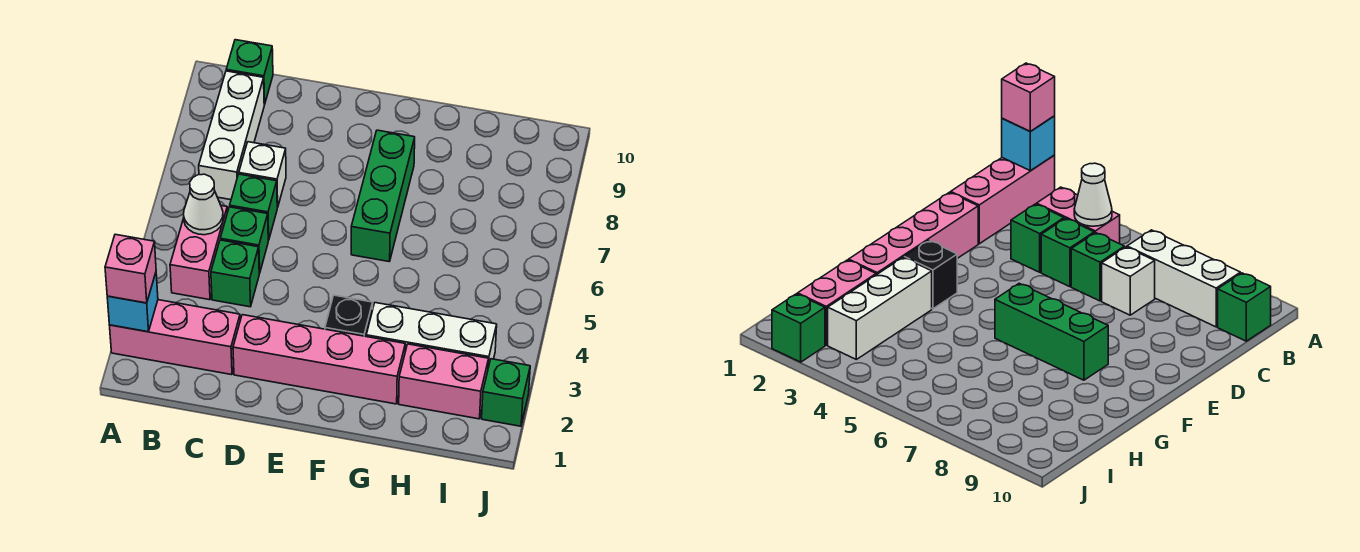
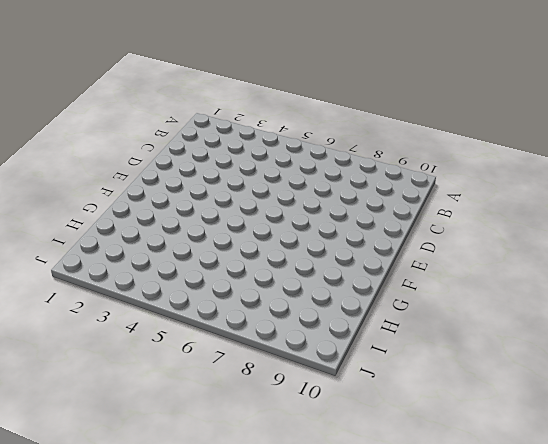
none -> pink brick A2:C2 level 1
none -> pink brick B4:B5 level 1
none -> white brick B7:B9 level 1

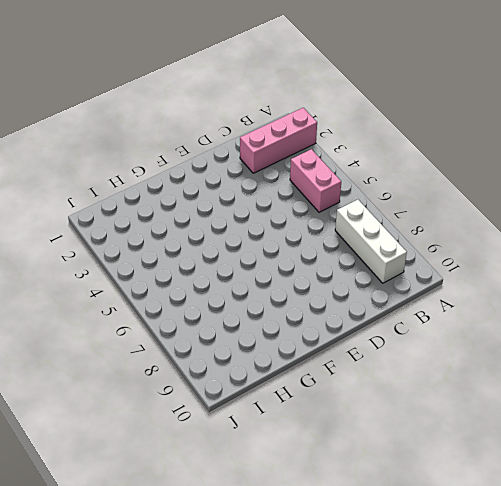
none -> green brick B10 level 1
none -> green brick C4 level 1
none -> green brick C5 level 1

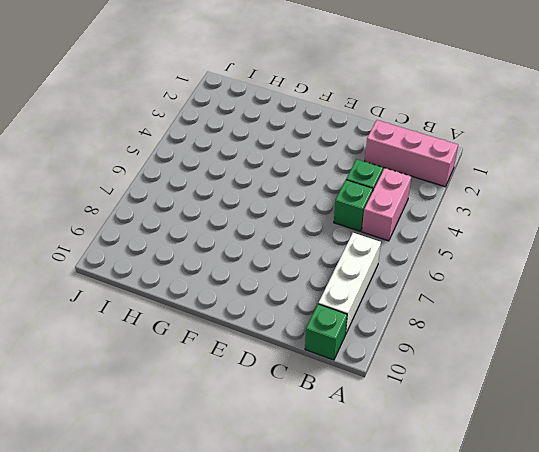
none -> green brick C6 level 1
none -> white brick C7 level 1
none -> pink brick D2:G2 level 1

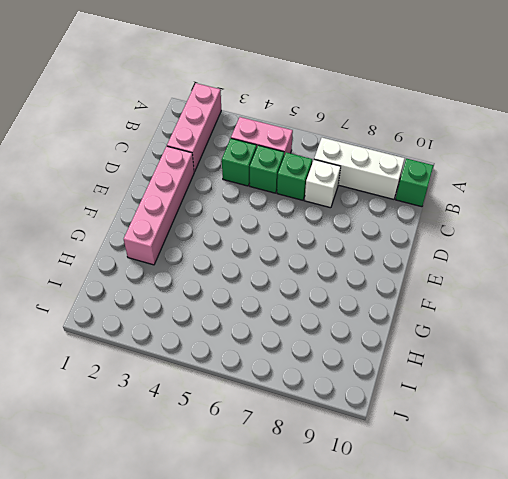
none -> black brick F3 level 1
none -> green brick F6:F8 level 1
none -> white brick G3:I3 level 1

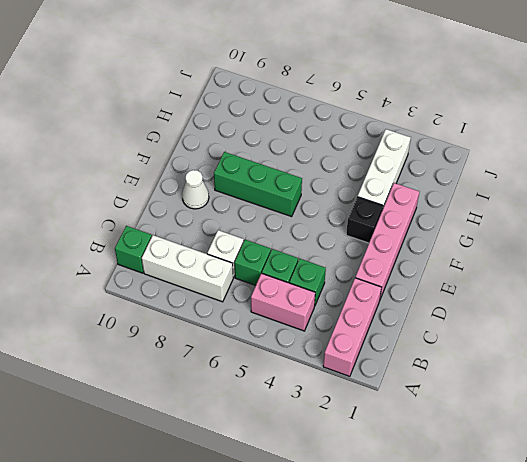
white cone E9 level 1 -> white cone B5 level 2
none -> pink brick H2:I2 level 1
none -> green brick J2 level 1
none -> cyan brick A2 level 2

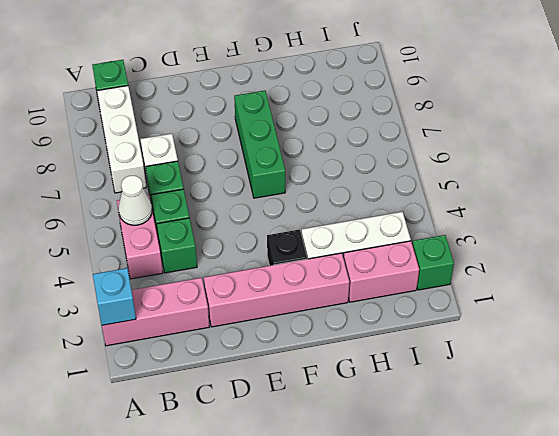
none -> pink brick A2 level 3

